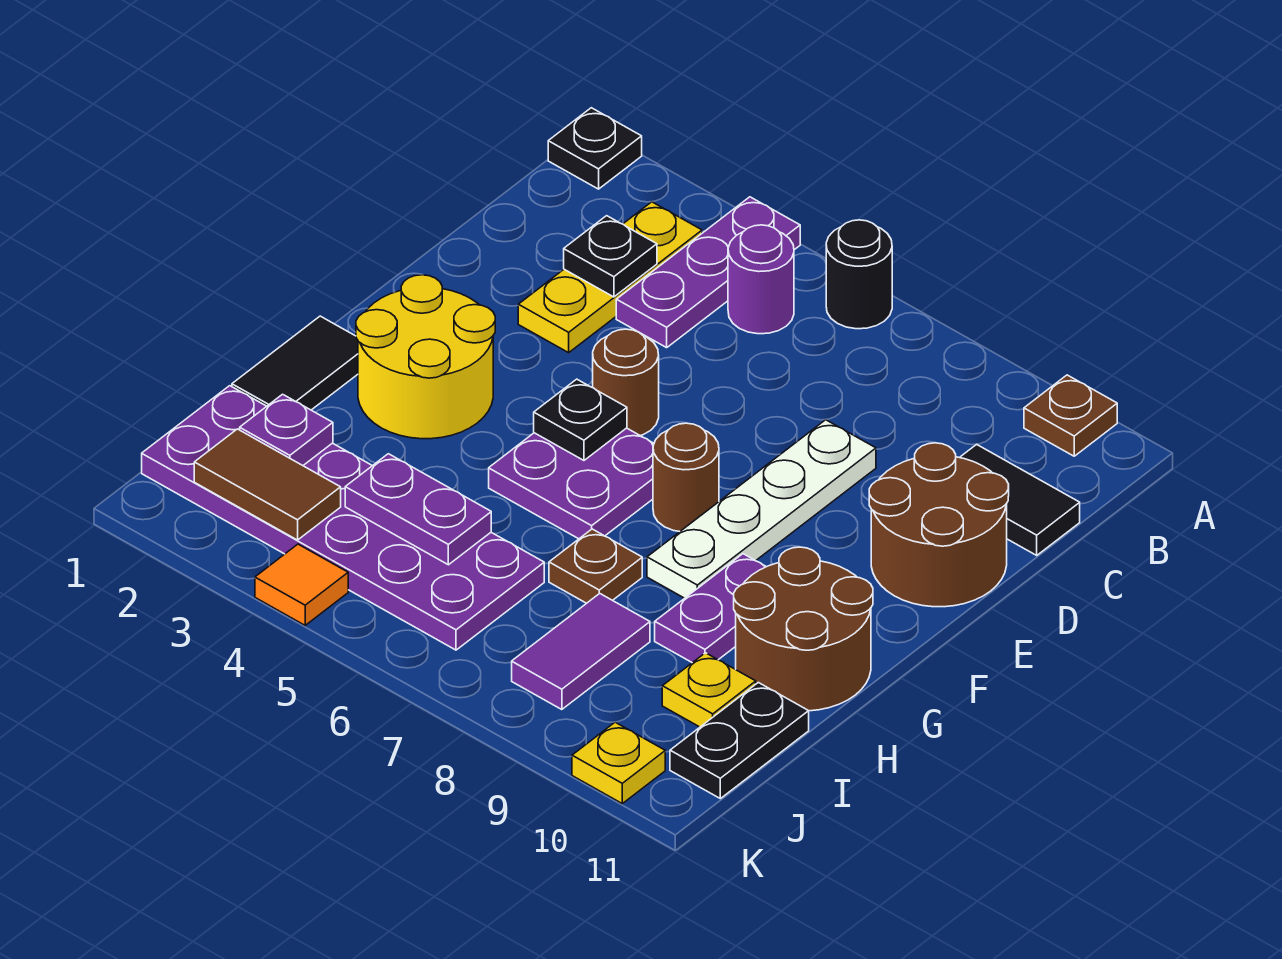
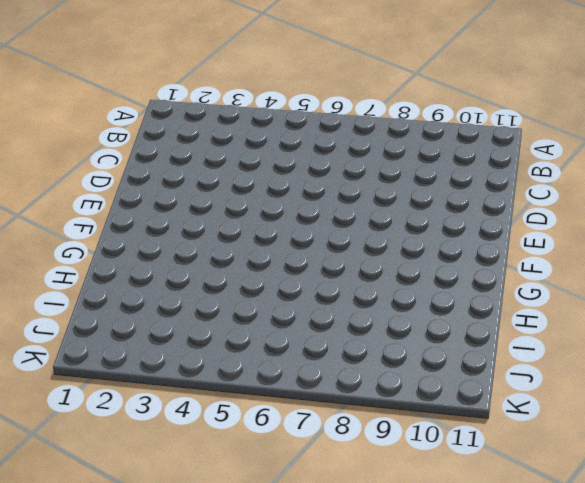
none -> black plate A1 level 1
none -> purple plate A4:C4 level 1
none -> black round brick A6 level 1

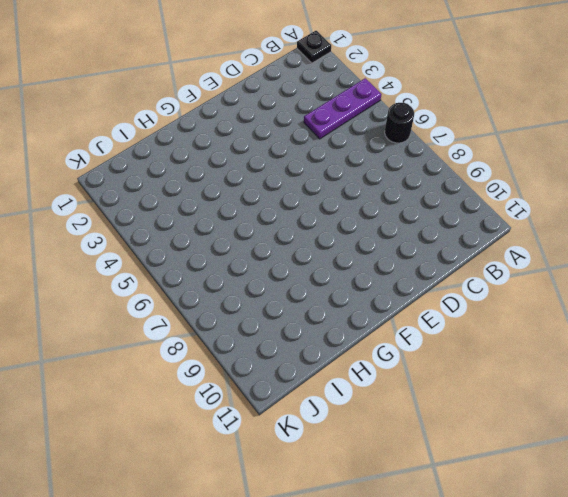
none -> brown plate A10 level 1
none -> yellow plate B3:D3 level 1
none -> purple round brick B5 level 1

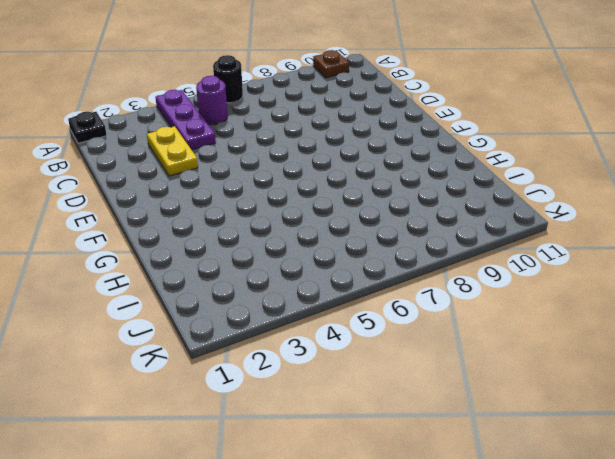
yellow plate C3:D3 level 1 -> yellow plate B3:D3 level 1
none -> black tile C10:C11 level 1
none -> white plate D8:G8 level 1
none -> brown round brick D10:E11 level 1

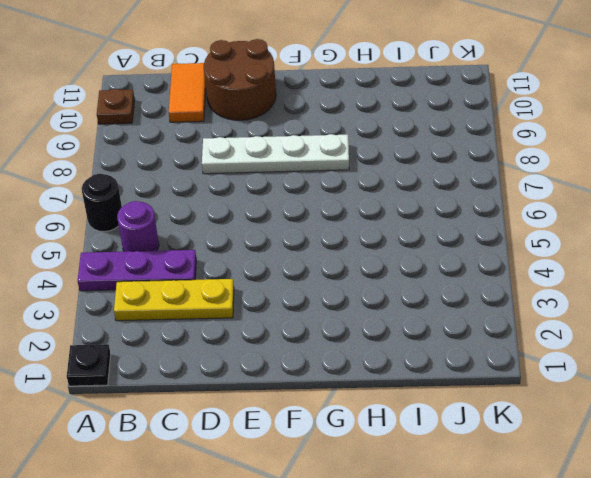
orange tile C10:C11 level 1 -> black tile C10:C11 level 1
none -> brown round brick E5 level 1
none -> yellow round brick F2:G3 level 1
none -> purple plate F5:G6 level 1

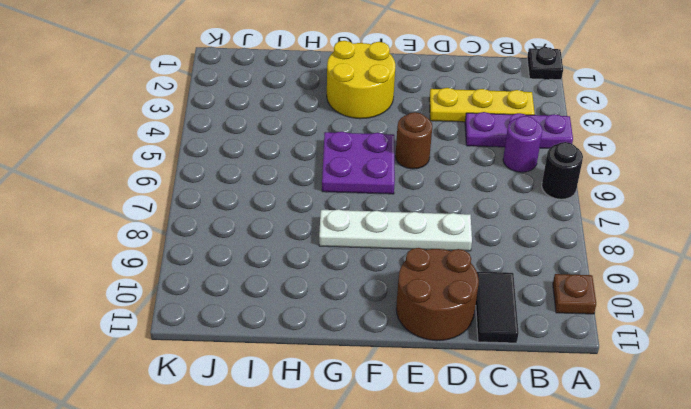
none -> brown round brick F7 level 1
none -> black tile G1:H1 level 1
none -> purple plate G9:H9 level 1

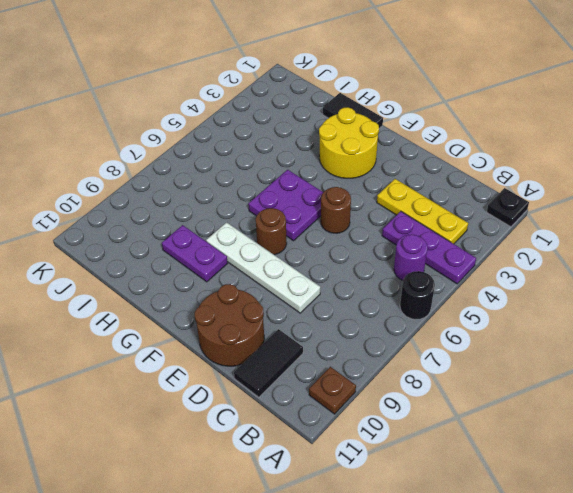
none -> brown round brick G10:H11 level 1
none -> brown plate H7 level 1
none -> purple plate I1:J6 level 1

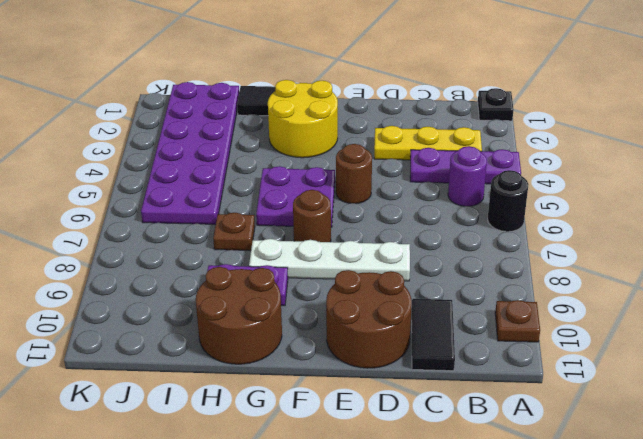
none -> purple tile I8:J8 level 1
none -> yellow plate I10 level 1
none -> black plate I11:J11 level 1

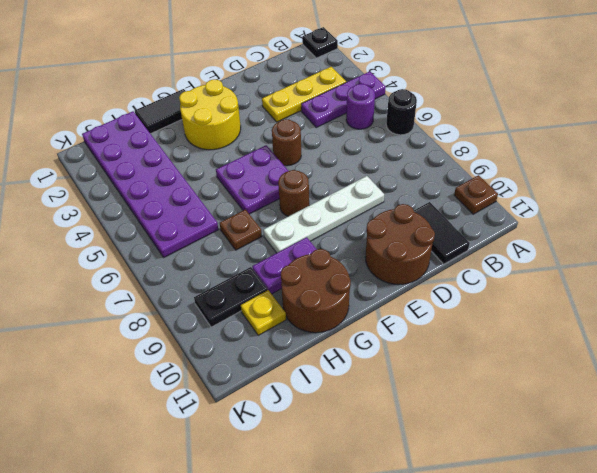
black plate I9:J9 level 1 -> black plate I11:J11 level 1
none -> purple tile I8:J8 level 1
none -> orange tile K4 level 1
none -> yellow plate K10 level 1

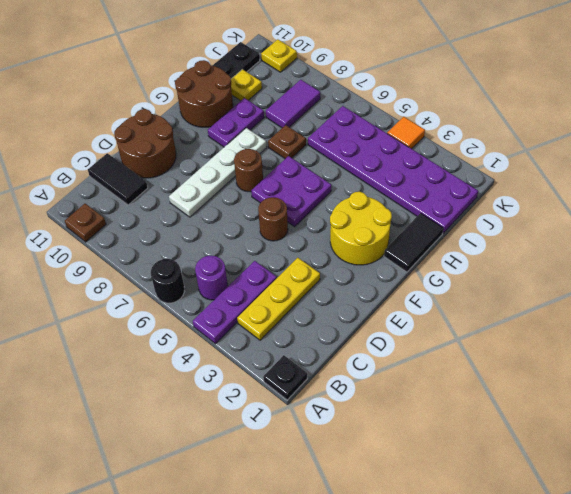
none -> black plate C3 level 2
none -> black plate F5 level 2
none -> purple plate I2 level 2

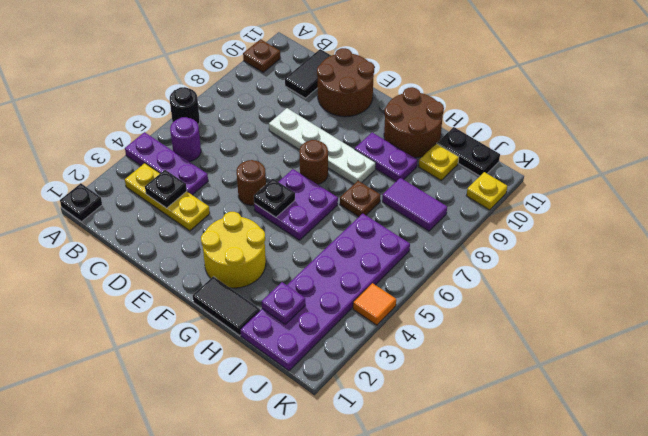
none -> purple plate I4:I5 level 2
none -> brown tile J2:J3 level 2

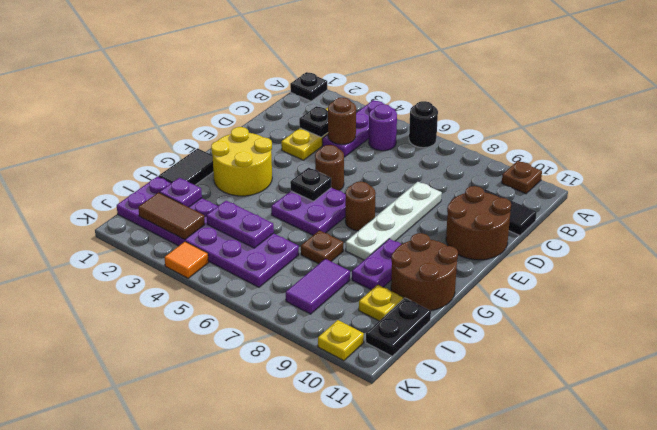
brown round brick C4 level 2 -> none

